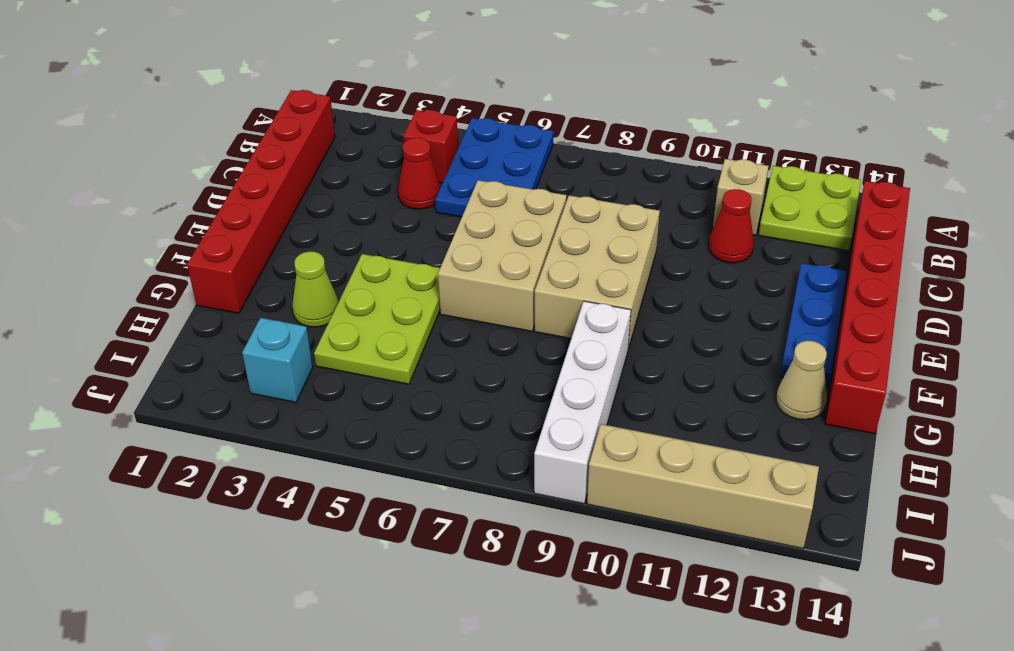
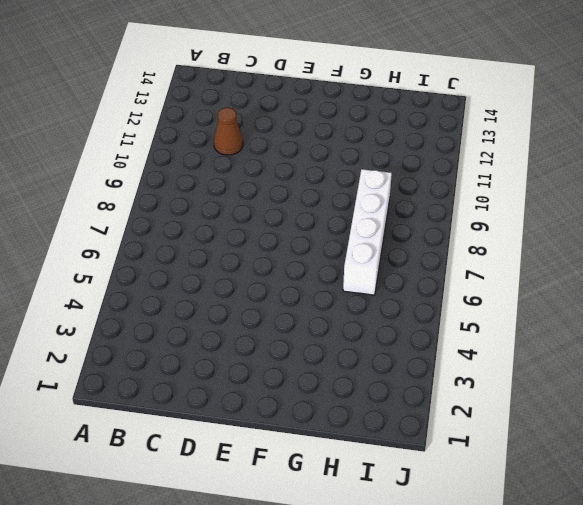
brown cone C11 level 1 -> red cone C11 level 1
white brick H6:H9 level 1 -> white brick G9:J9 level 1
none -> blue plate A5:C6 level 1
none -> lime plate A12:B13 level 1
none -> red brick B1:G1 level 1

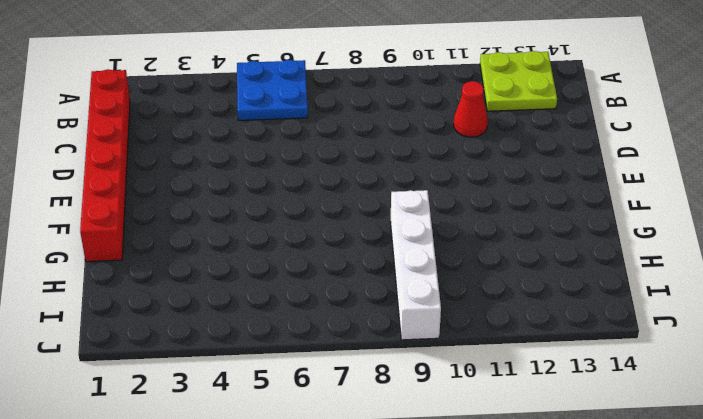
blue plate A5:B6 level 1 -> blue plate A5:C6 level 1
none -> red brick B4 level 1
none -> tan brick B11 level 1
none -> red brick B14:G14 level 1

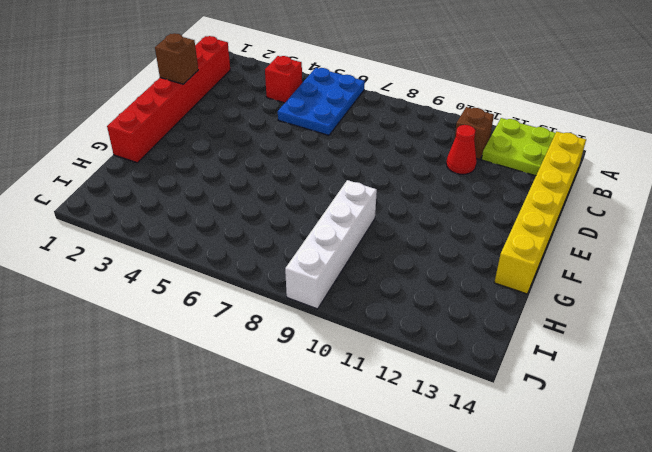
brown brick B11 level 1 -> tan brick B11 level 1
yellow brick B14:G14 level 1 -> red brick B14:G14 level 1
brown brick D1 level 2 -> none
none -> red cone C4 level 1
none -> tan brick D6:F7 level 1
none -> tan brick D8:F9 level 1

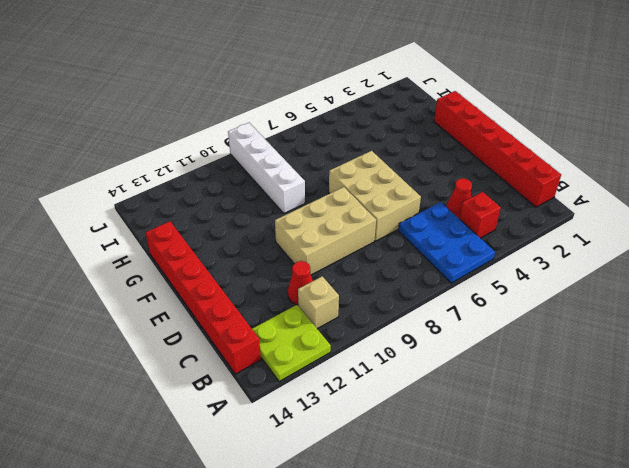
tan brick D8:E10 level 1 -> tan brick D8:F9 level 1
none -> blue plate D13:F13 level 1
none -> lime plate F4:H5 level 1
none -> lime cone G3 level 1

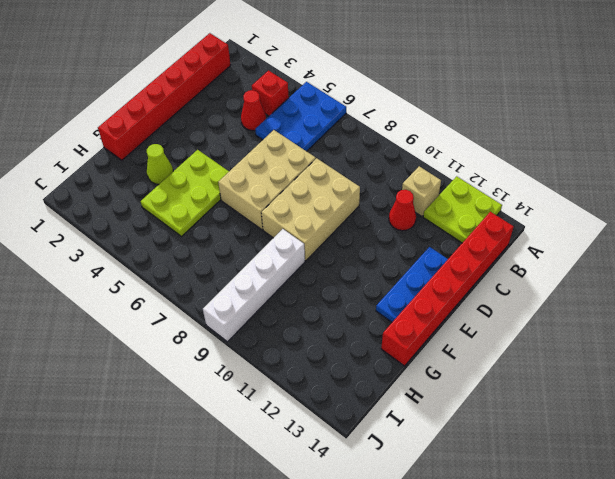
none -> tan cone G13 level 1
none -> cyan brick I3 level 1
none -> tan brick J10:J13 level 1

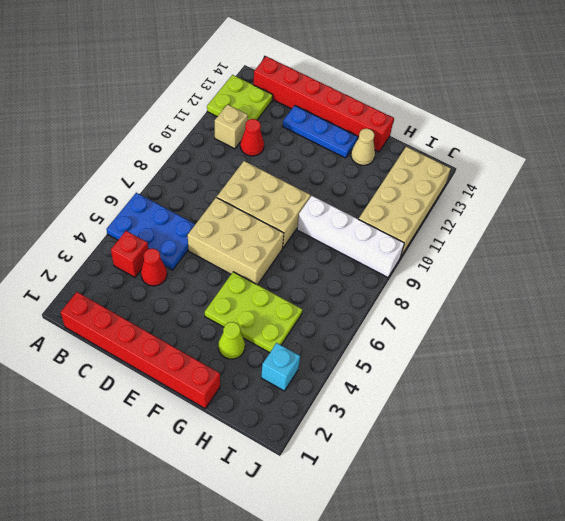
tan brick I10:J13 level 1 -> tan brick J10:J13 level 1

